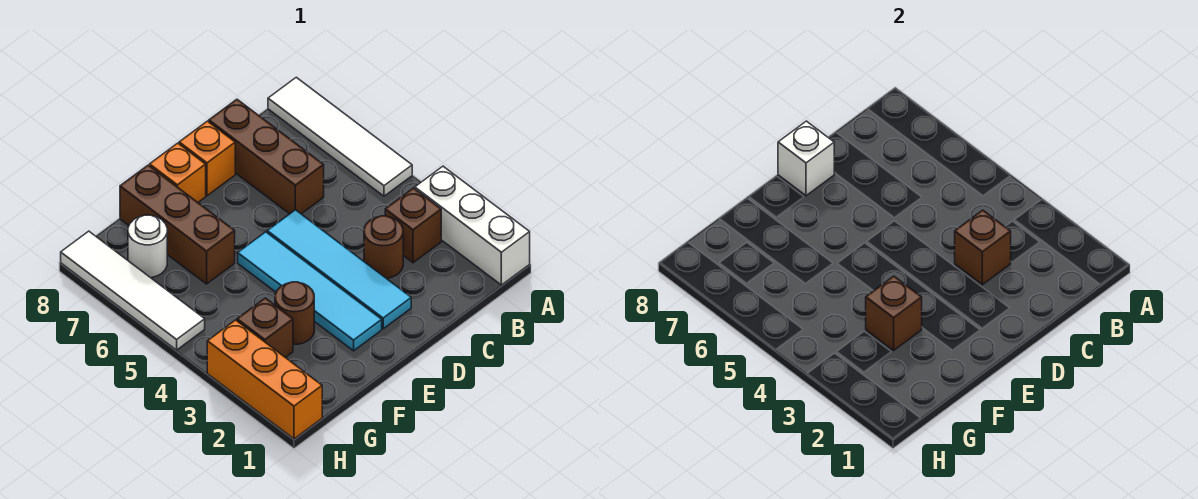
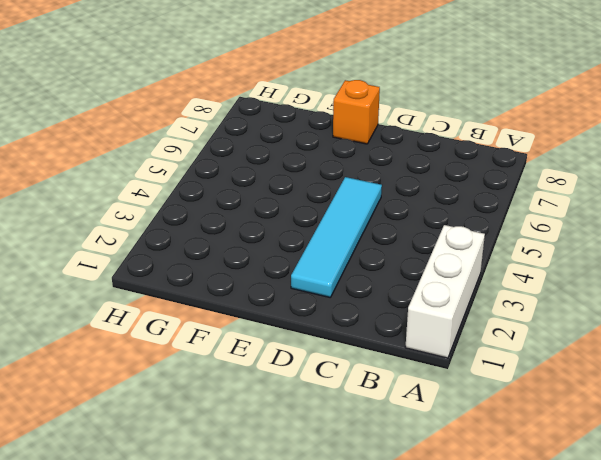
none -> white tile A5:A8 level 1
none -> brown brick B3 level 1
none -> brown round brick C3 level 1

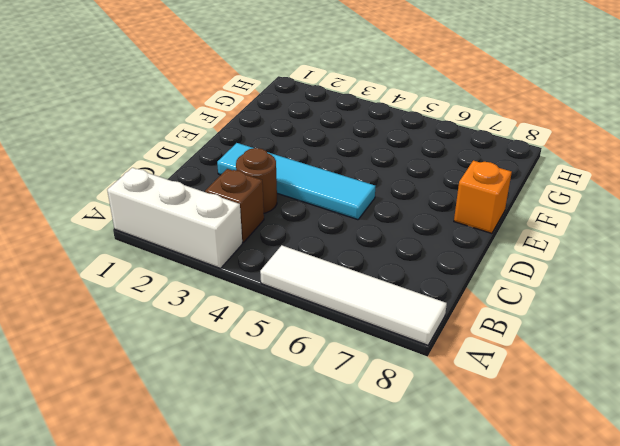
none -> brown brick C6:C8 level 1
none -> orange brick D8 level 1
none -> cyan tile E2:E5 level 1

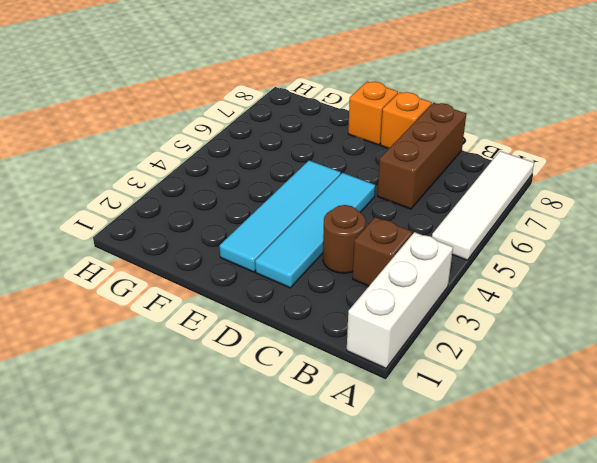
none -> brown round brick F3 level 1
none -> brown brick F6:F8 level 1
none -> brown brick G3 level 1

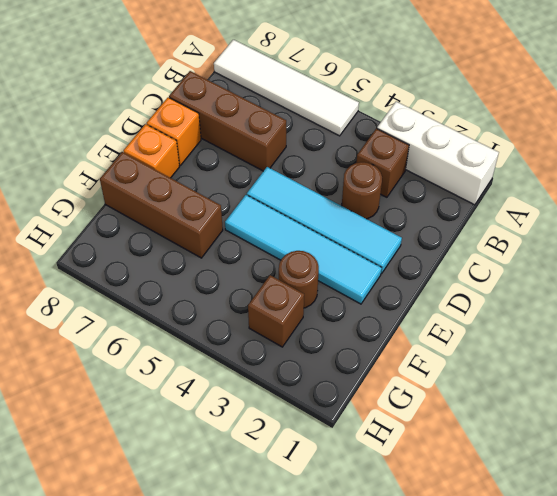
none -> white round brick G7 level 1
none -> orange brick H1:H3 level 1
none -> white tile H5:H8 level 1

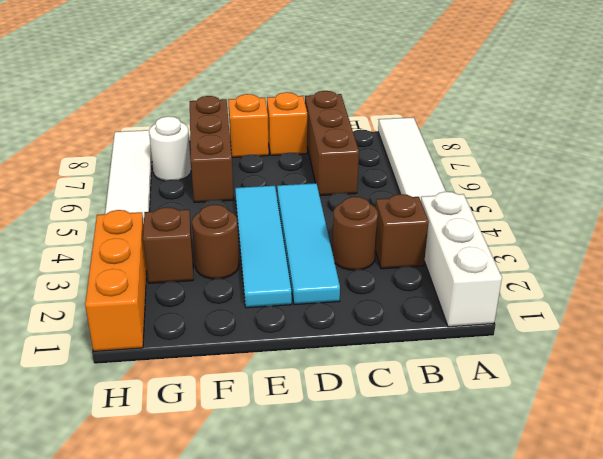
none -> brown brick C3 level 2
none -> white brick D8 level 2
none -> brown brick F3 level 2

